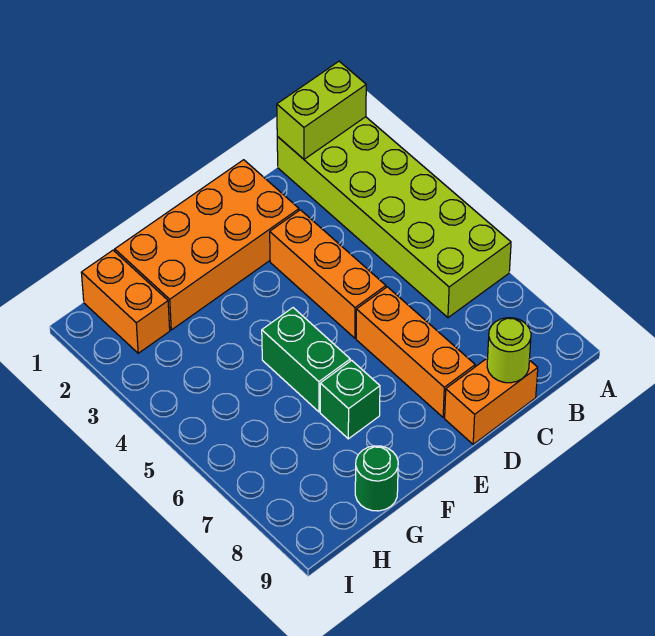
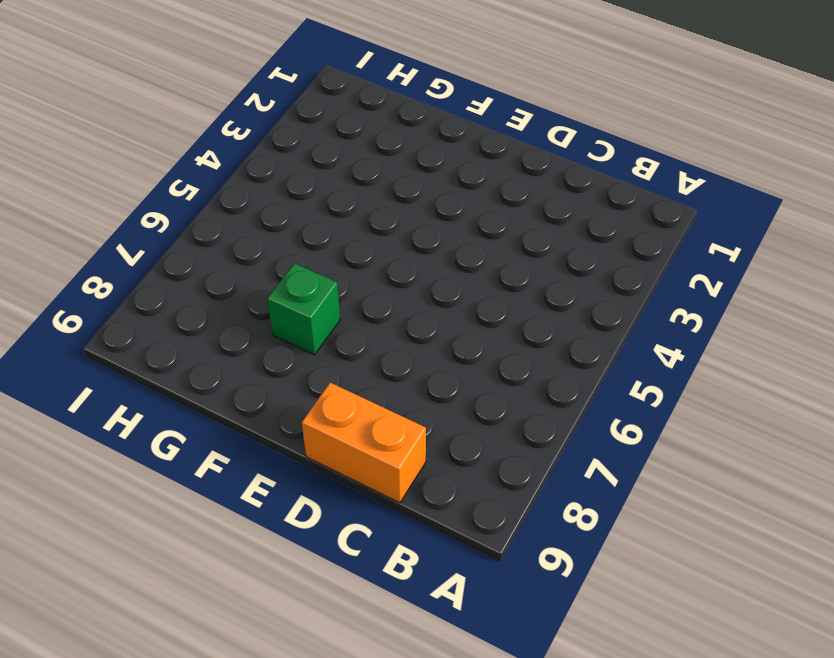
none -> lime brick A1:B6 level 1
none -> orange brick D1:G2 level 1

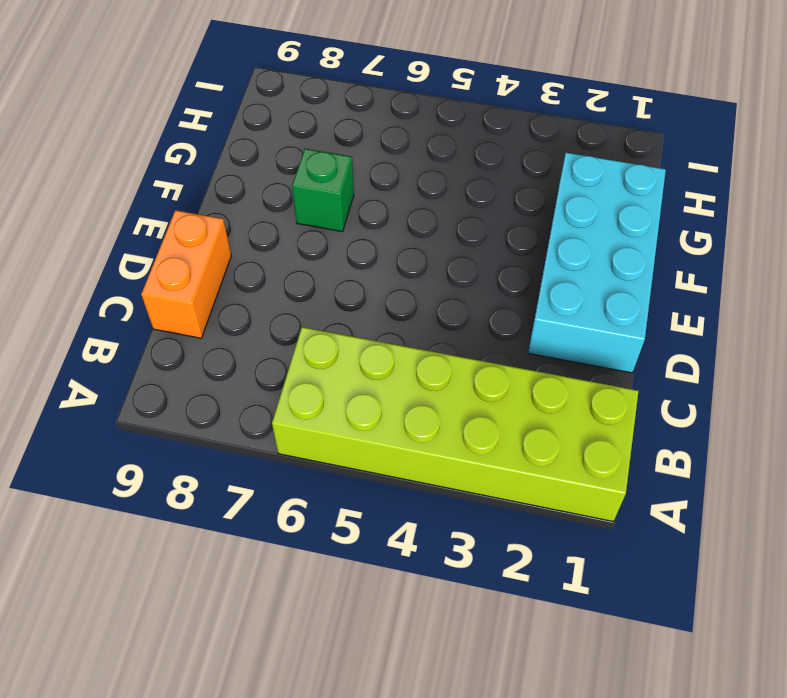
cyan brick D1:G2 level 1 -> orange brick D1:G2 level 1
none -> orange brick D3:D5 level 1
none -> orange brick D6:D8 level 1

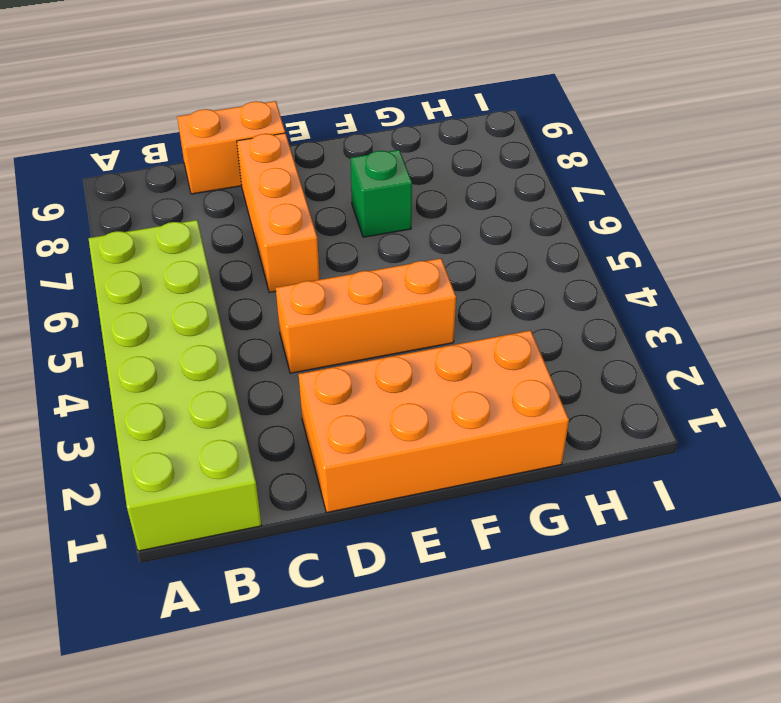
orange brick D4:F4 level 1 -> orange brick D3:D5 level 1
none -> green brick F5:F6 level 1
none -> green round brick G9 level 1

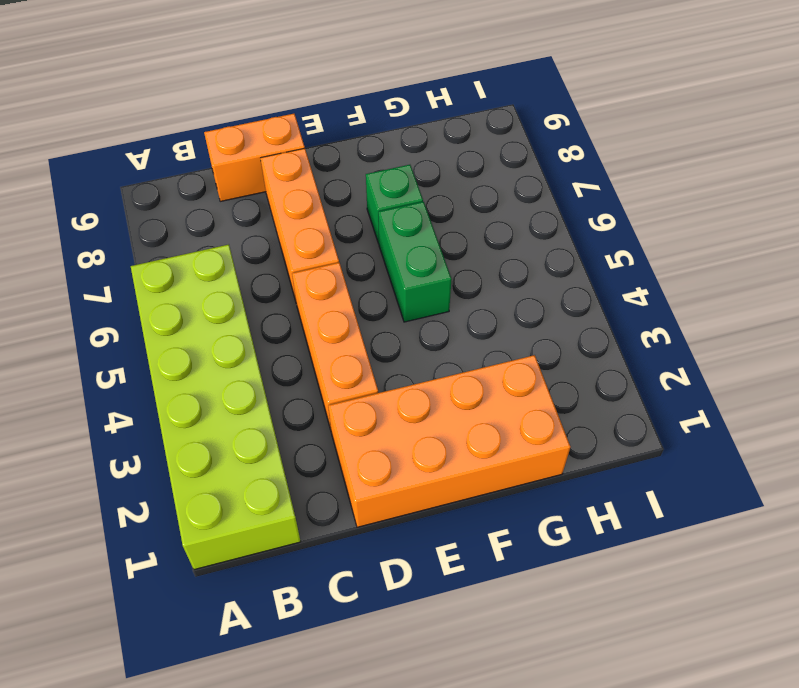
none -> green round brick G9 level 1
none -> orange brick H1:H2 level 1

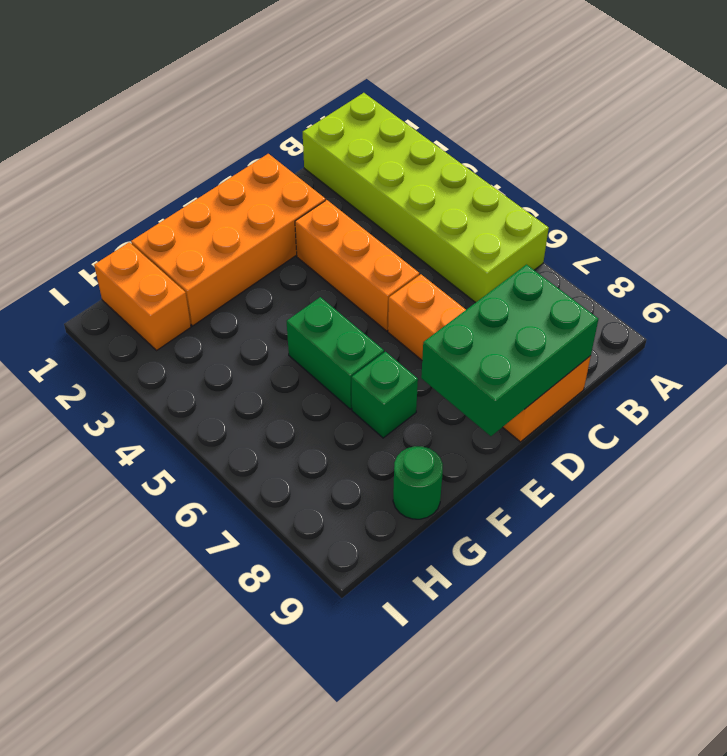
green brick C8:E9 level 2 -> lime round brick C9 level 2
none -> lime brick A1:B1 level 2

